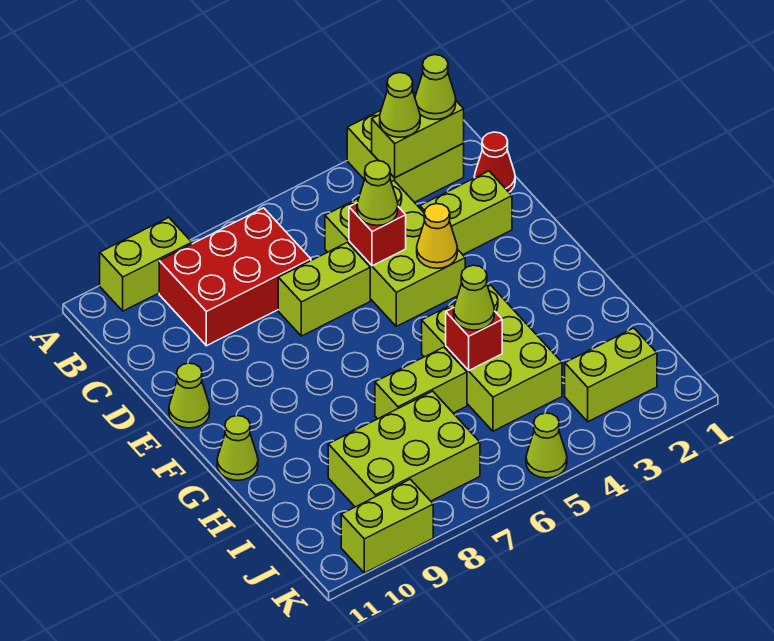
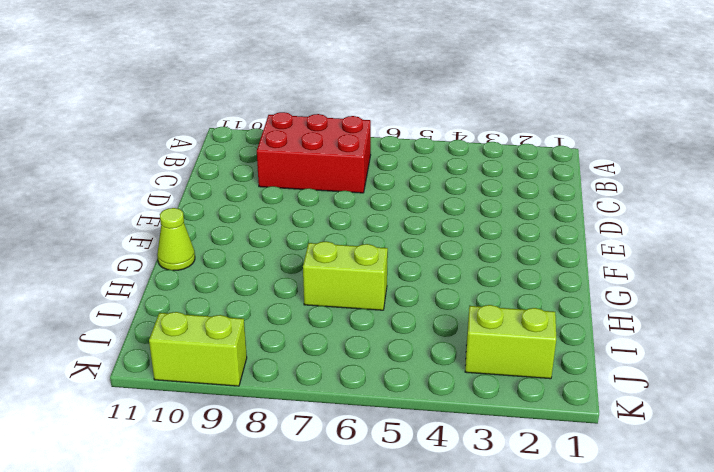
none -> lime brick A2:B3 level 1
none -> lime brick A9:A10 level 1
none -> red cone C1 level 1

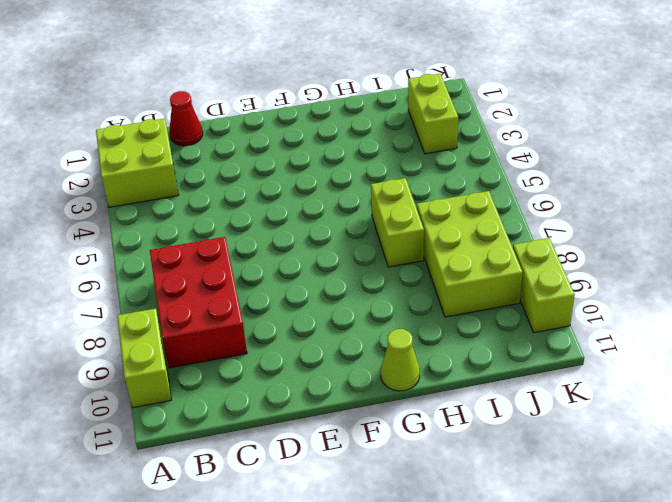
none -> lime brick C4:E5 level 1
none -> lime brick D2:D3 level 1
none -> lime brick D6:D7 level 1

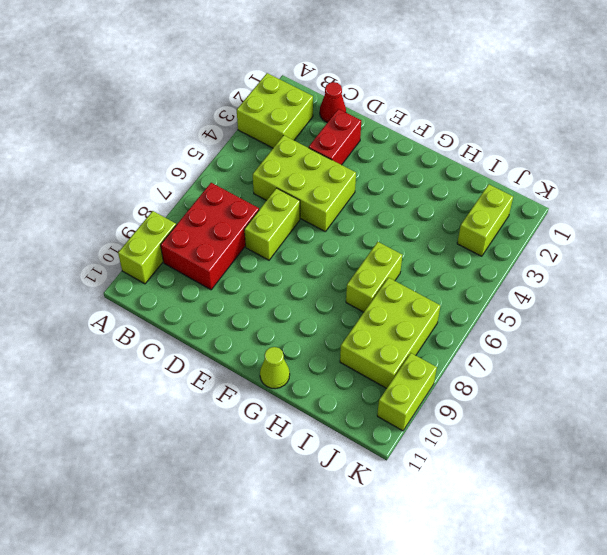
red brick D2:D3 level 1 -> lime brick D2:D3 level 1
none -> lime cone E11 level 1
none -> lime brick G4:I5 level 1
none -> lime cone K5 level 1

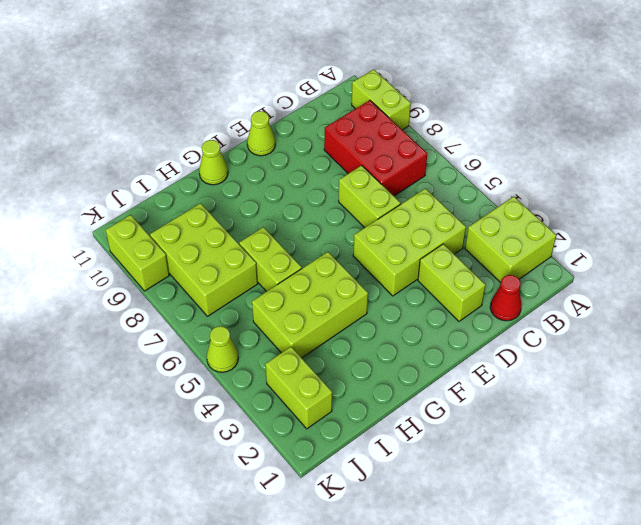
none -> lime brick B2:B3 level 2
none -> red brick D5 level 2
none -> yellow cone E4 level 2

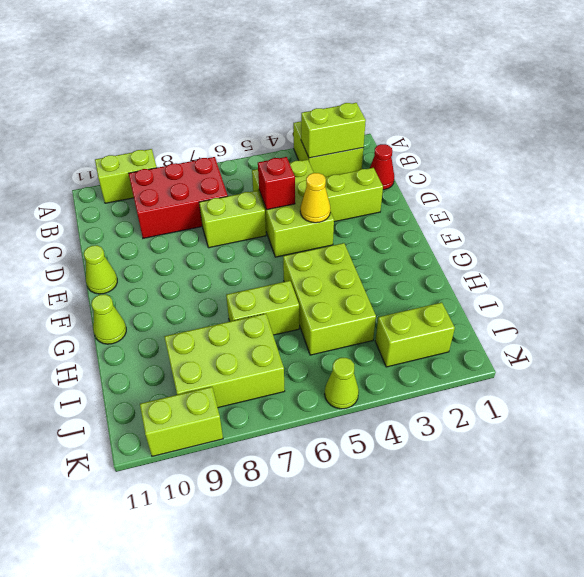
none -> red brick H5 level 2
none -> lime cone B2 level 3
none -> lime cone B3 level 3

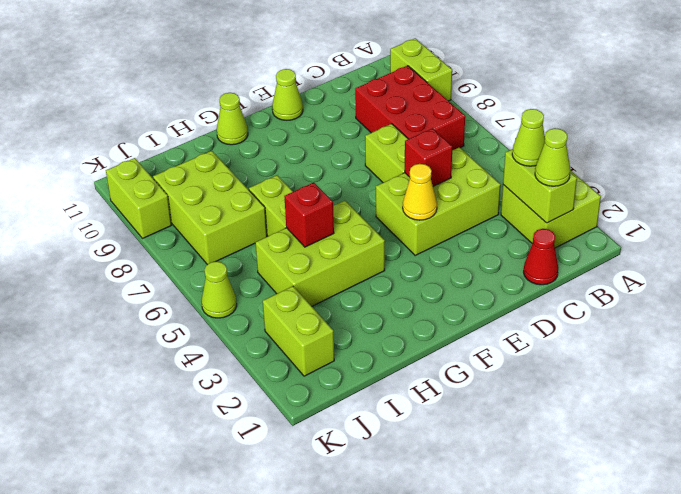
none -> lime brick D2:D3 level 1
none -> lime cone D5 level 3
none -> lime cone H5 level 3

